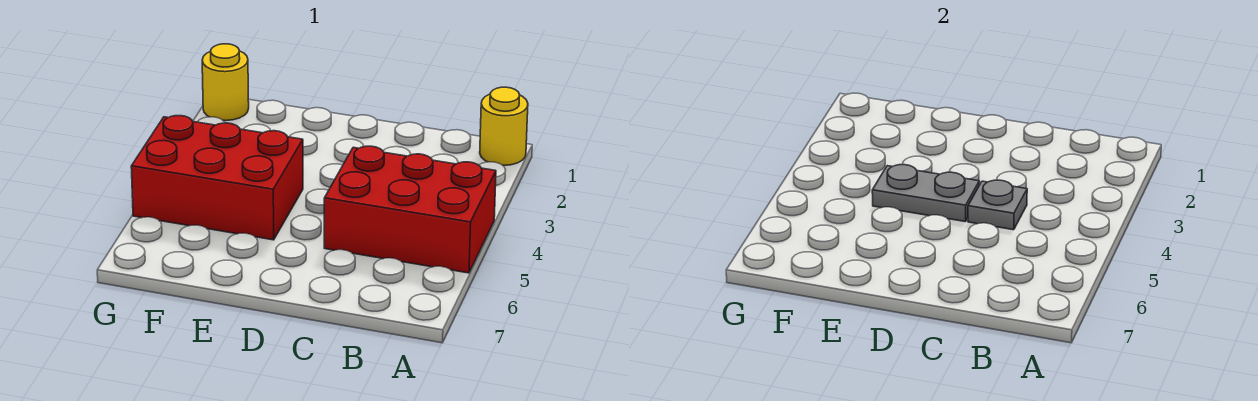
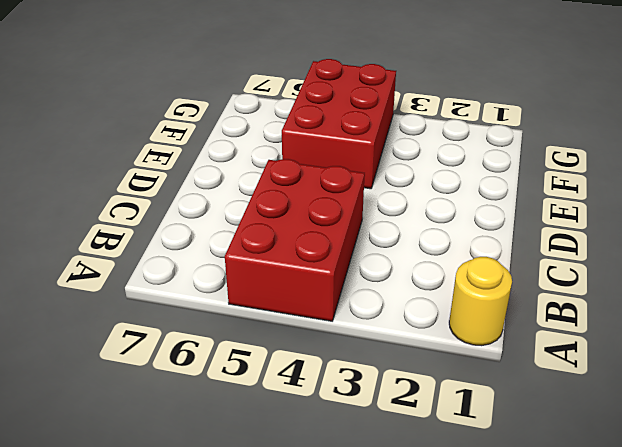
none -> yellow round brick G1 level 1
none -> grey plate C4 level 2

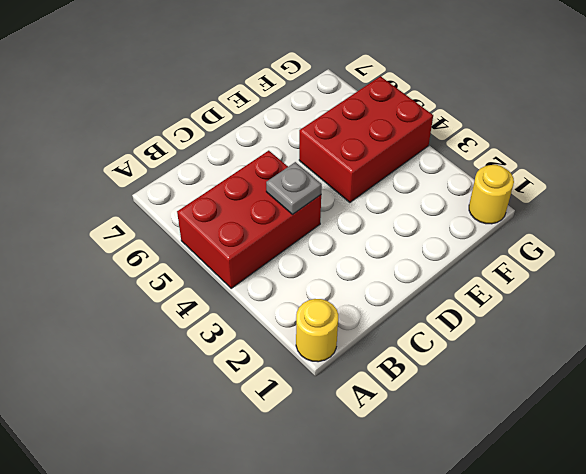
none -> grey plate D4:E4 level 2

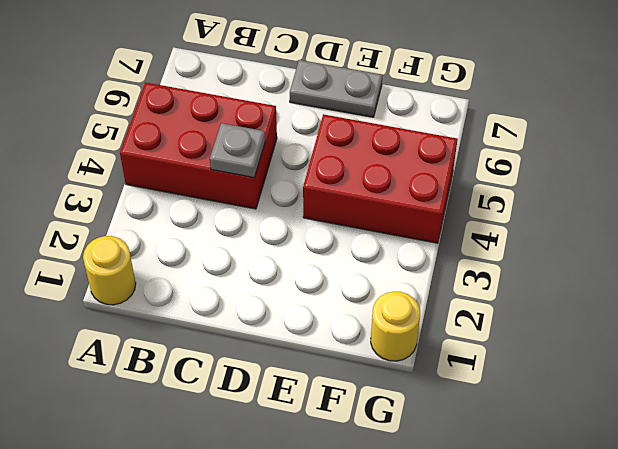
grey plate D7:E7 level 1 -> grey plate D4:E4 level 2

